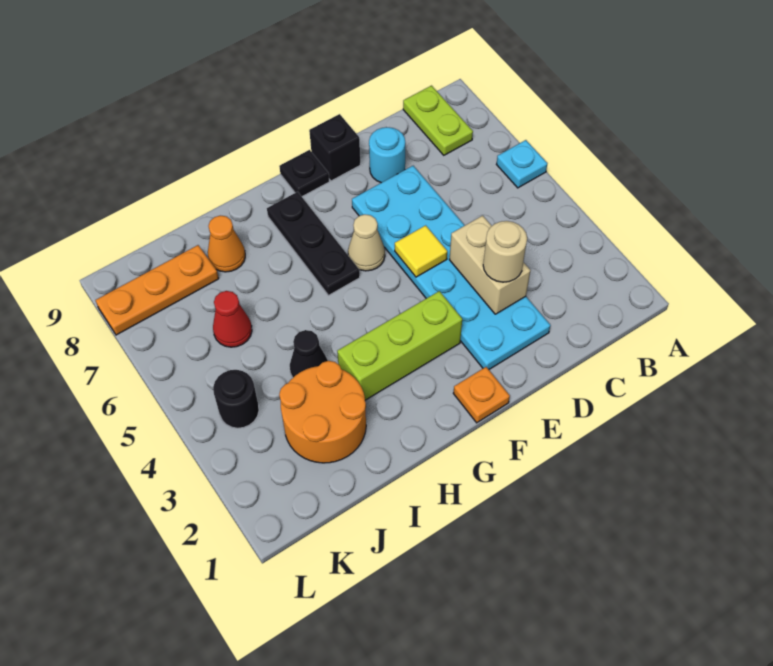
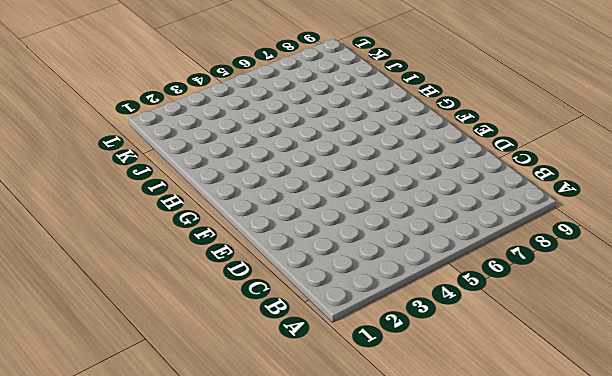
none -> cyan plate A6 level 1
none -> lime plate B8:B9 level 1
none -> cyan plate D2:E7 level 1

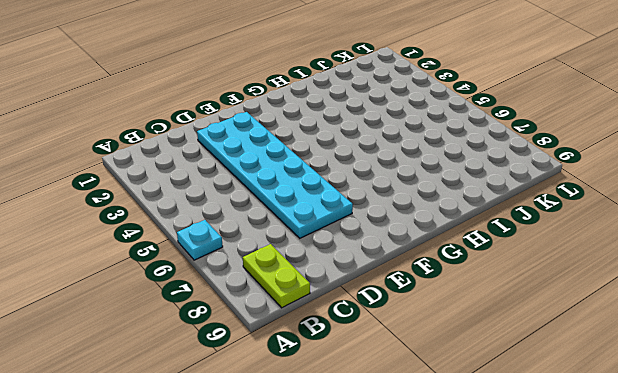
none -> cyan round brick D8 level 1
none -> black brick E9 level 1
none -> orange plate F1 level 1

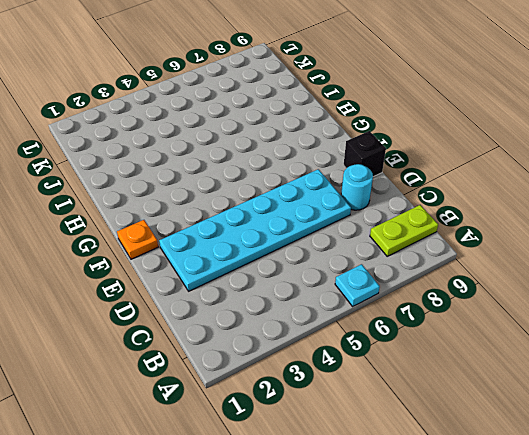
none -> lime brick F3:H3 level 1
none -> tan cone F6 level 1
none -> black plate F9 level 1

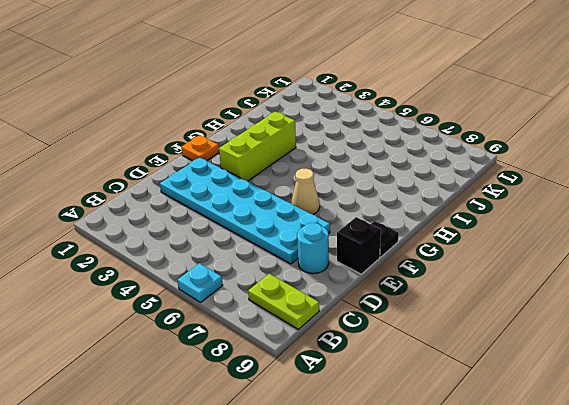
none -> black plate G6:G8 level 1
none -> orange round brick I2:J3 level 1
none -> black cone I4 level 1

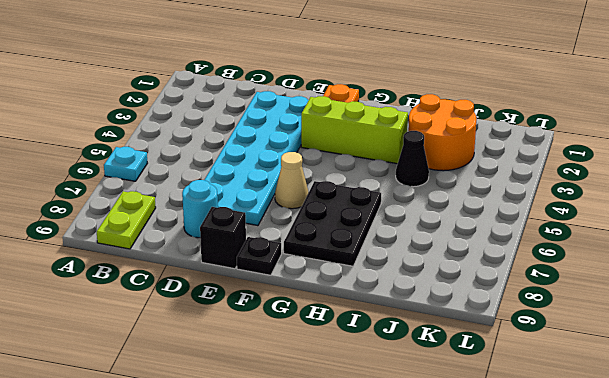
black plate G6:H8 level 1 -> black plate G6:G8 level 1
none -> orange cone I8 level 1
none -> red cone J6 level 1
none -> orange plate J8:L8 level 1

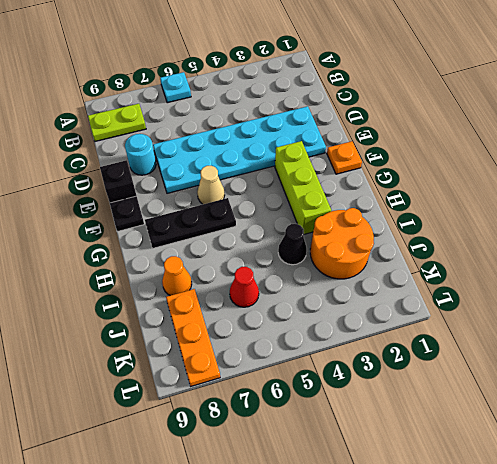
none -> black round brick K4 level 1
none -> tan brick D3:D4 level 2
none -> yellow tile E5 level 2

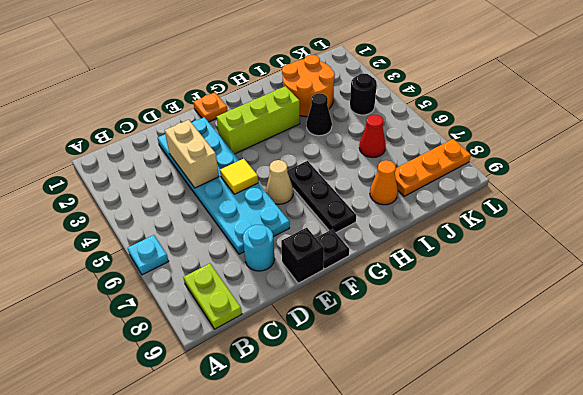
none -> tan round brick D3 level 3

